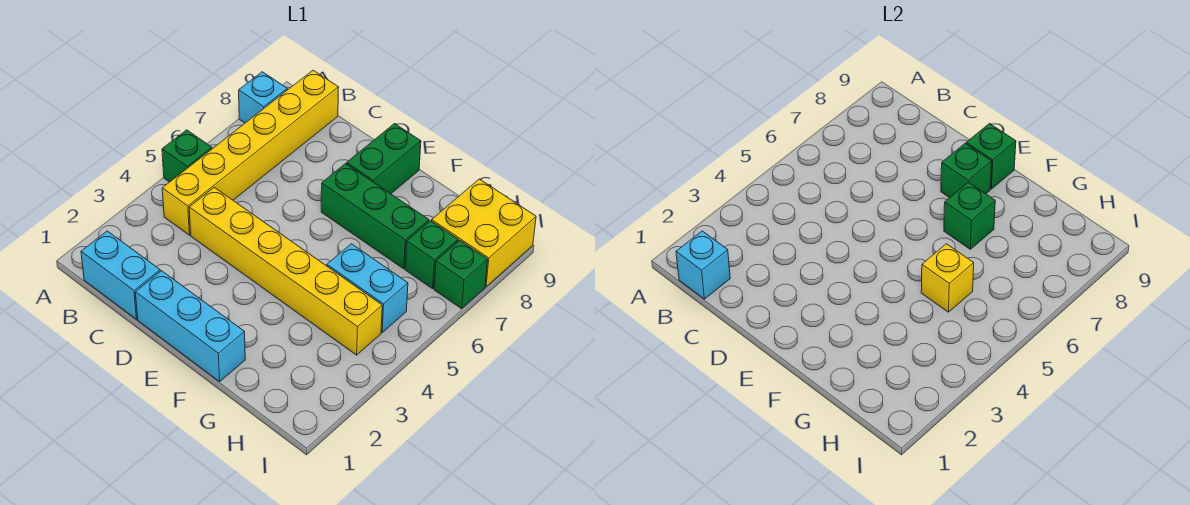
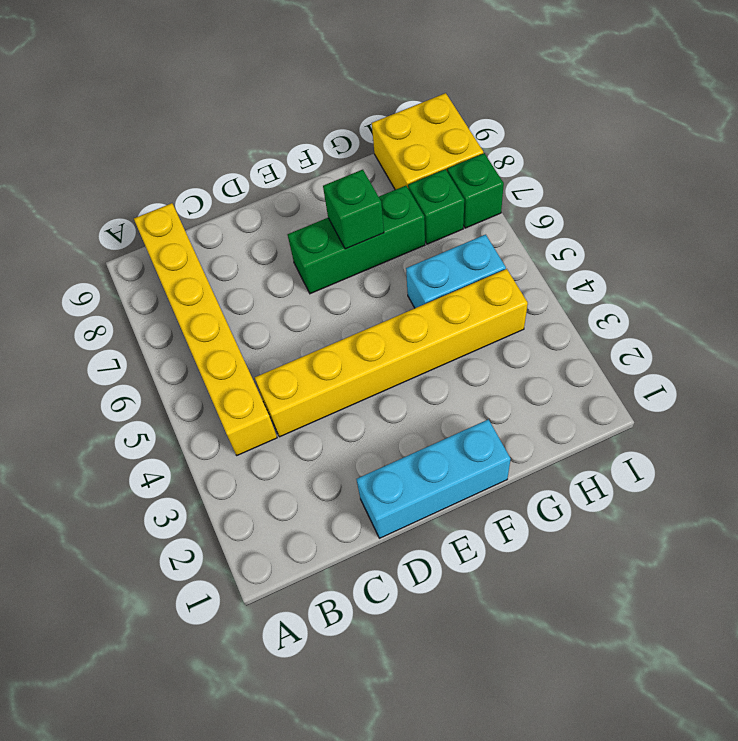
none -> green brick A5 level 1
none -> cyan brick A8 level 1
none -> cyan brick B1:C1 level 1

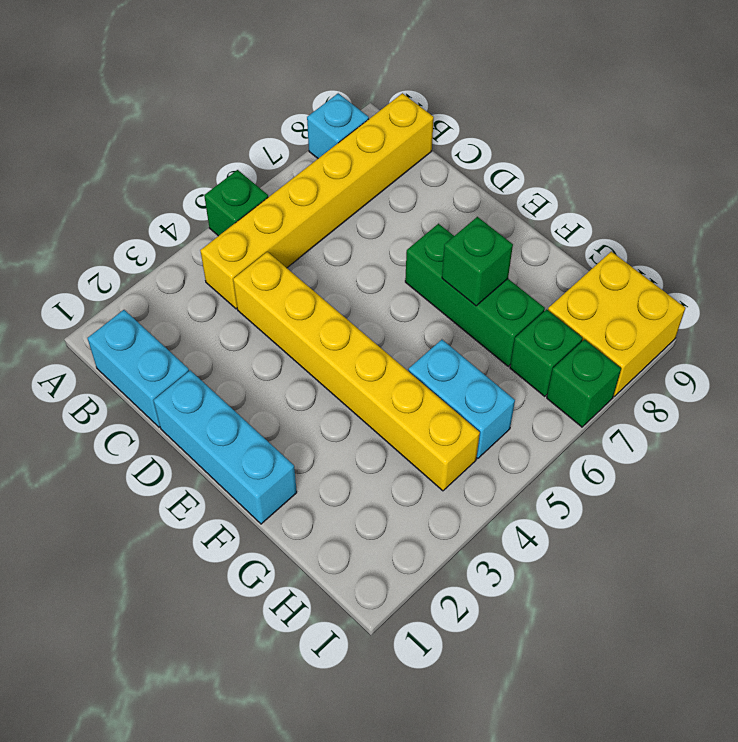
none -> green brick E8:E9 level 1
none -> cyan brick B1 level 2
none -> green brick E8 level 2

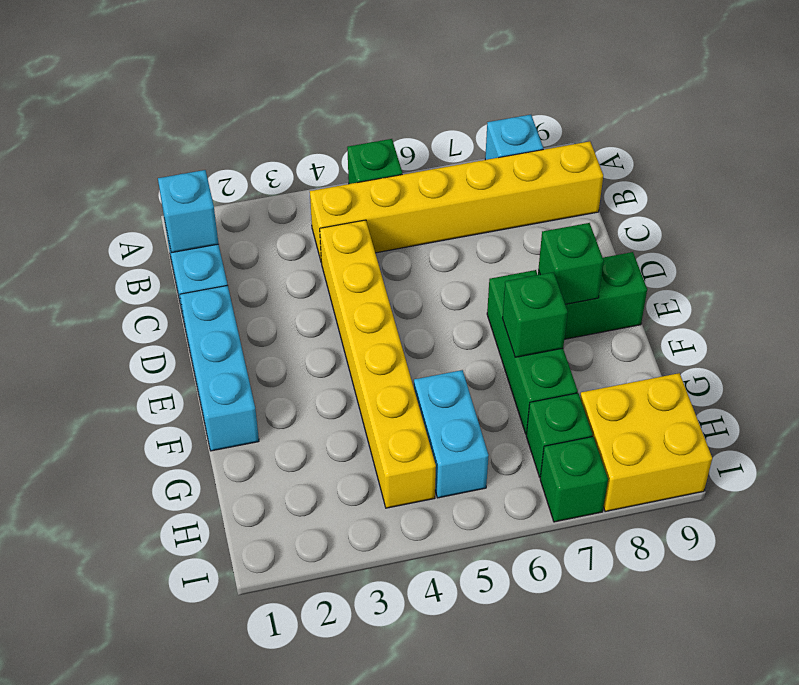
none -> green brick E9 level 2
none -> yellow brick G5 level 2

